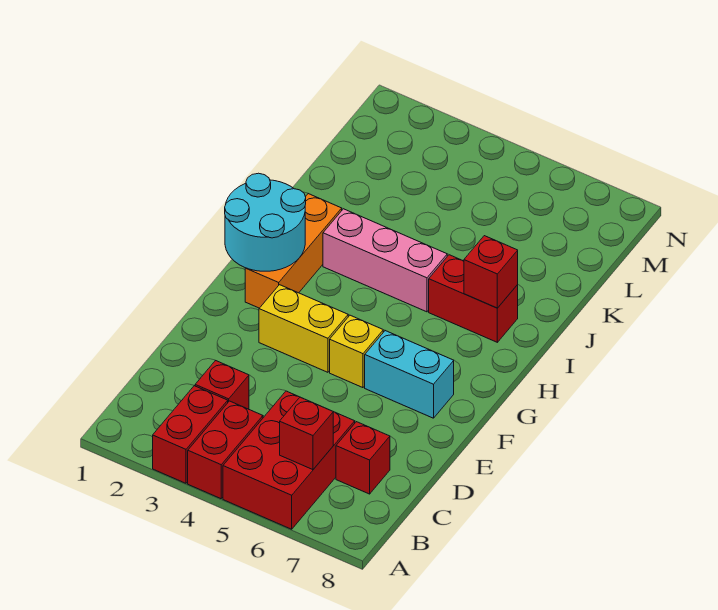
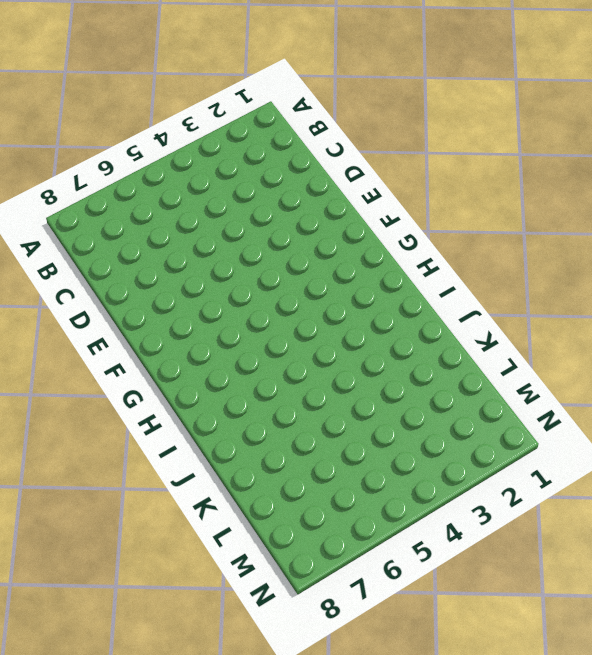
none -> red brick A3:B3 level 1
none -> red brick A4:B4 level 1
none -> red brick A5:C6 level 1

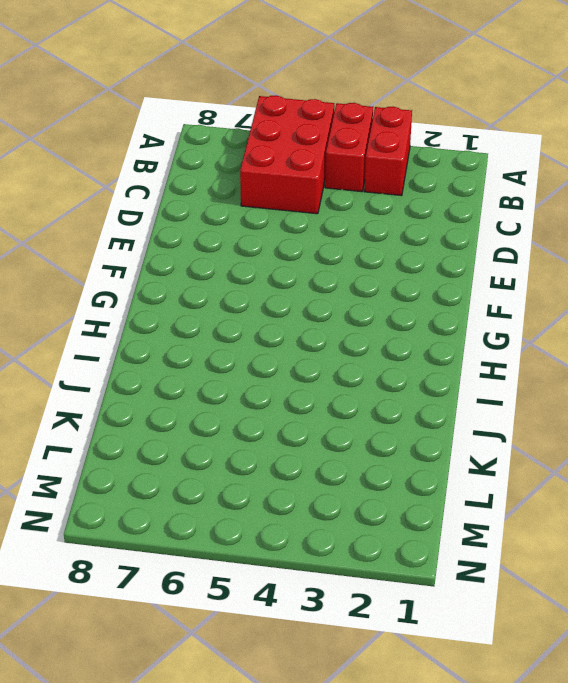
none -> red brick C3 level 1
none -> red brick C7 level 1
none -> yellow brick F3:F4 level 1

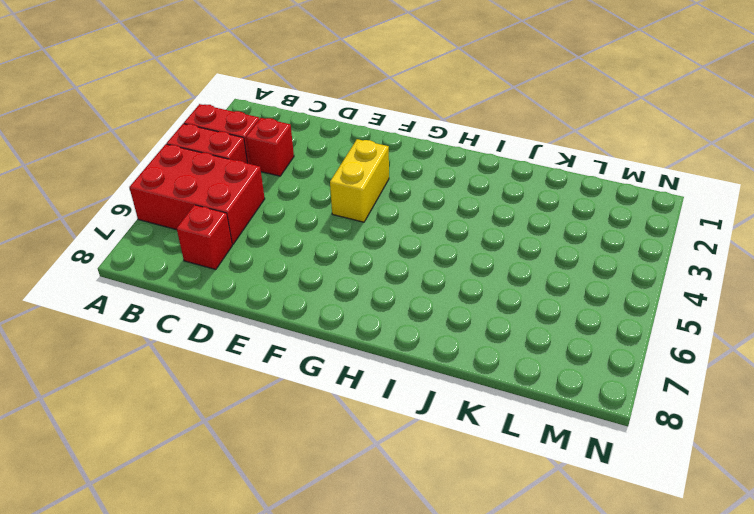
none -> yellow brick F5 level 1
none -> cyan brick F6:F7 level 1
none -> orange brick G2:I2 level 1

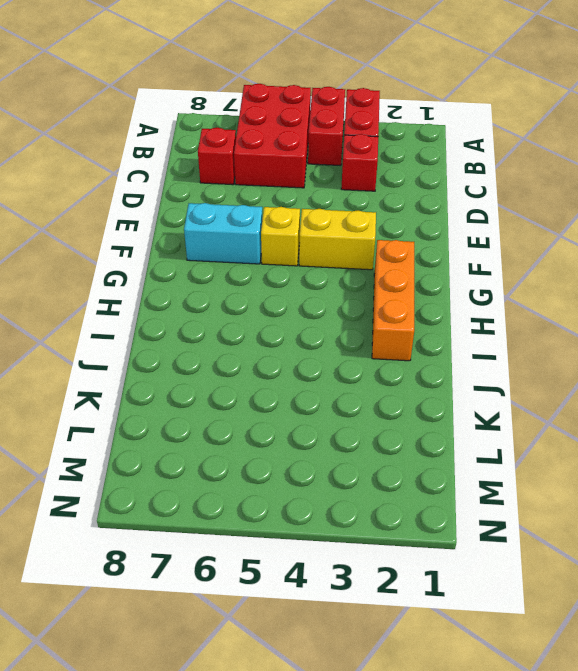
none -> pink brick I3:I5 level 1
none -> red brick I6:I7 level 1
none -> red brick B6 level 2

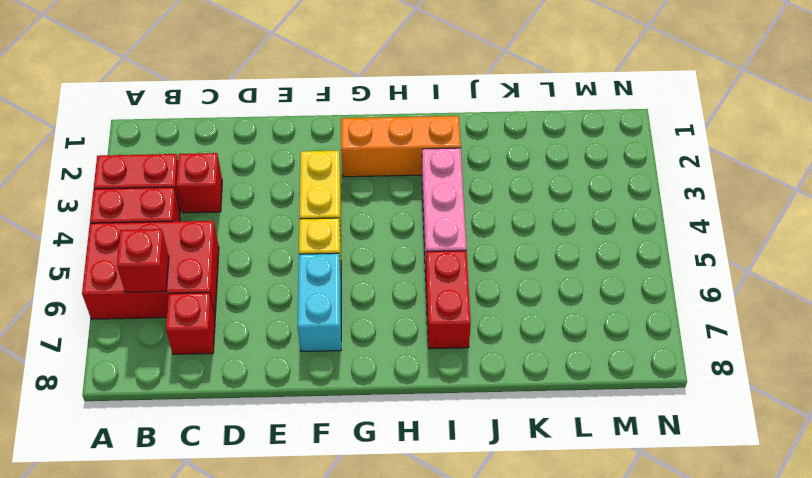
none -> cyan round brick G1:H2 level 2
none -> red brick I7 level 2

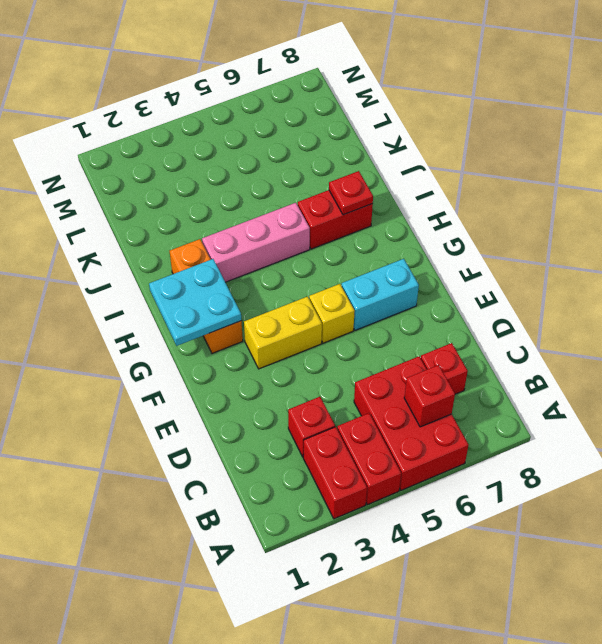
cyan plate G1:H2 level 2 -> cyan round brick G1:H2 level 2
red plate I7 level 2 -> red brick I7 level 2

